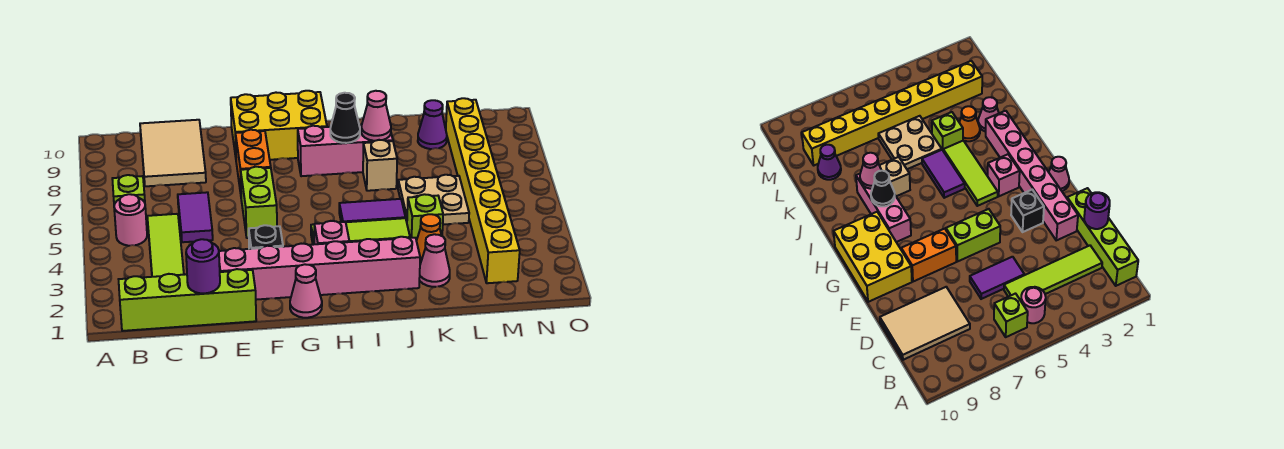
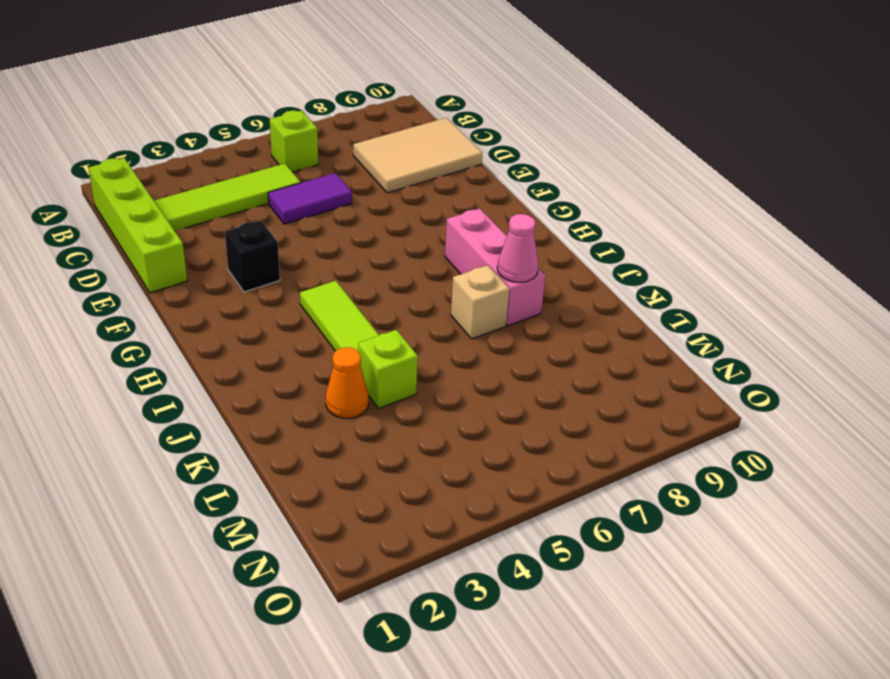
none -> pink round brick B5 level 1
none -> pink brick E2:J2 level 1
none -> lime brick F5:F6 level 1

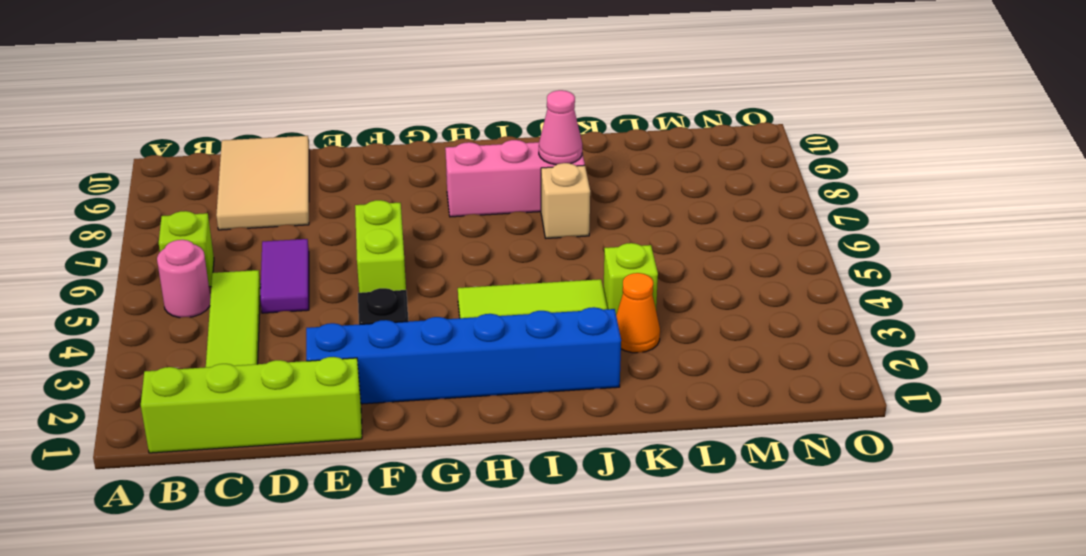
blue brick E2:J2 level 1 -> pink brick E2:J2 level 1
none -> orange brick F7:F8 level 1
none -> yellow brick F9:H10 level 1
none -> pink cone G1 level 1

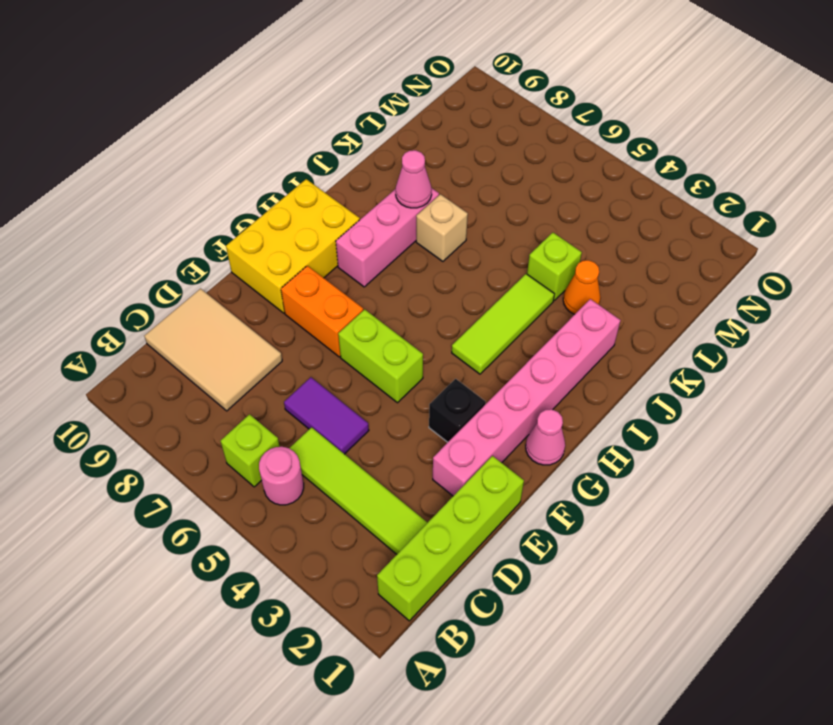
none -> pink brick H3 level 1
none -> purple tile I5:J5 level 1
none -> pink cone K2 level 1

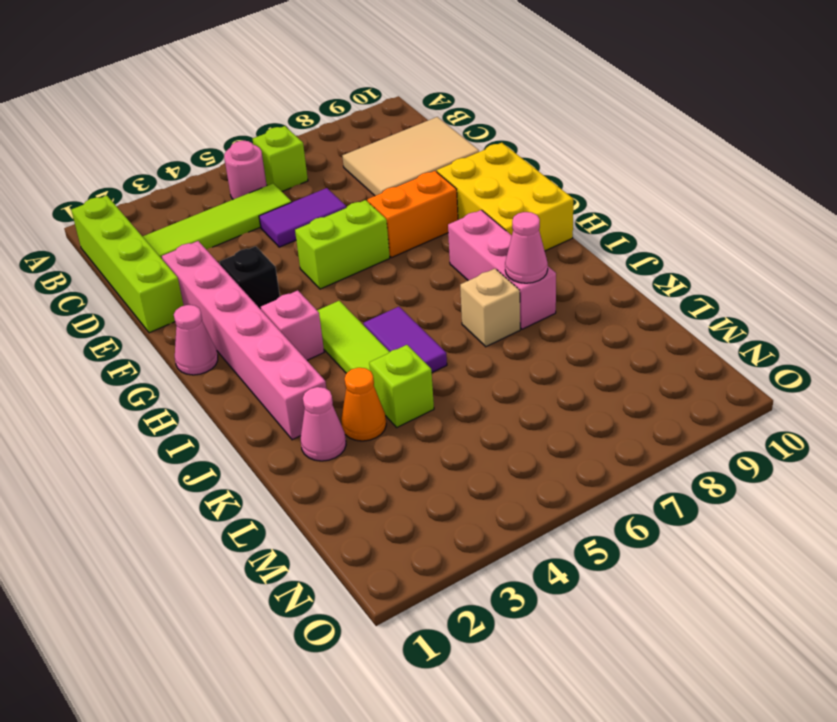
none -> tan plate K5:L6 level 1
none -> purple cone L9 level 1
none -> yellow brick M2:M9 level 1

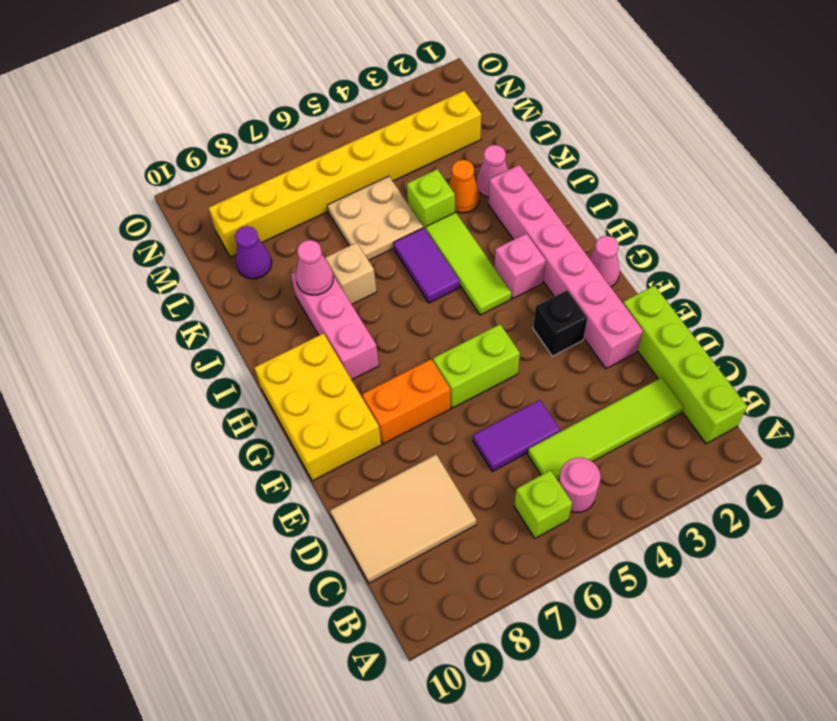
none -> purple round brick D1 level 2
none -> black cone I8 level 2

